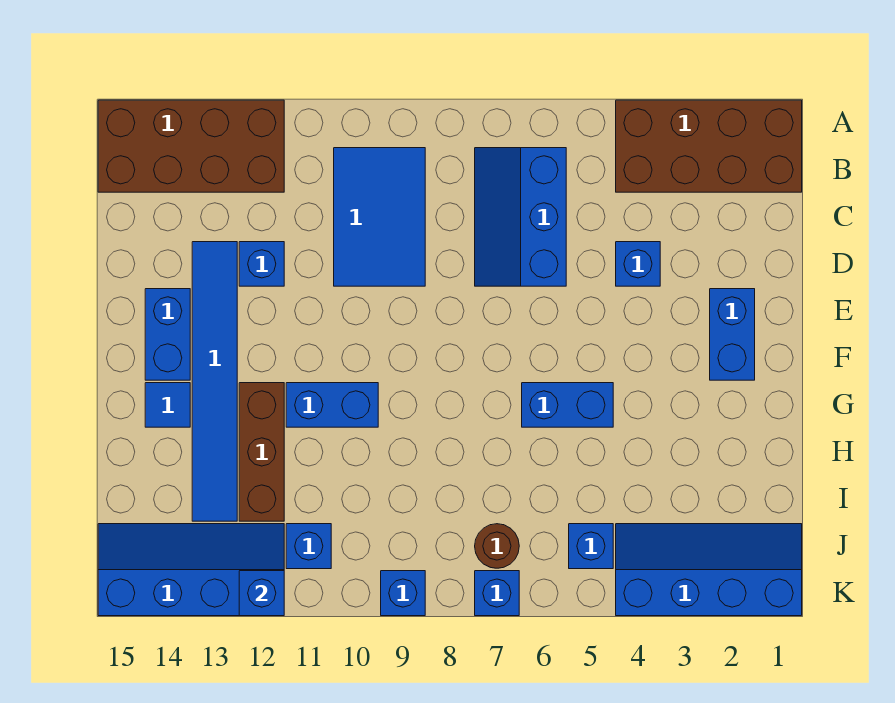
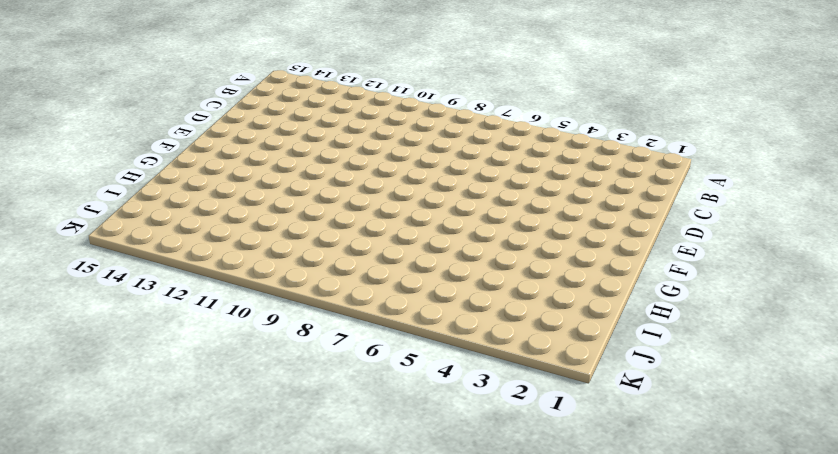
none -> brown brick A1:B4 level 1
none -> brown brick A12:B15 level 1
none -> blue slope B6:D7 level 1 top 6

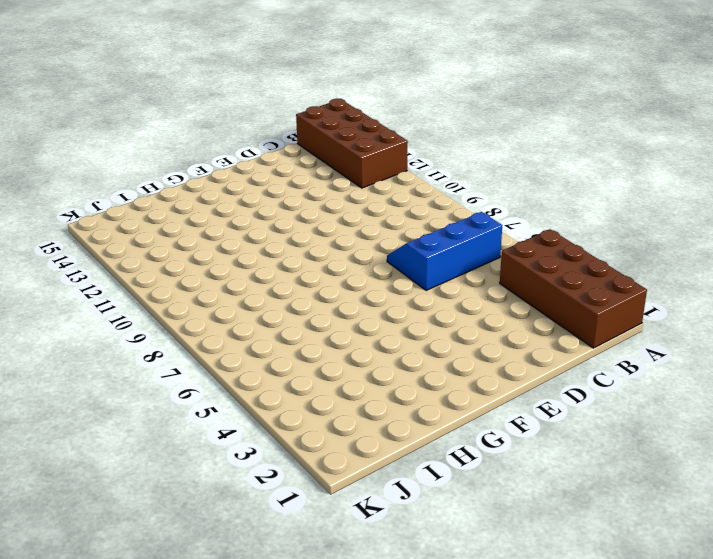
none -> blue tile B9:D10 level 1
none -> blue brick D4 level 1
none -> blue brick D12 level 1

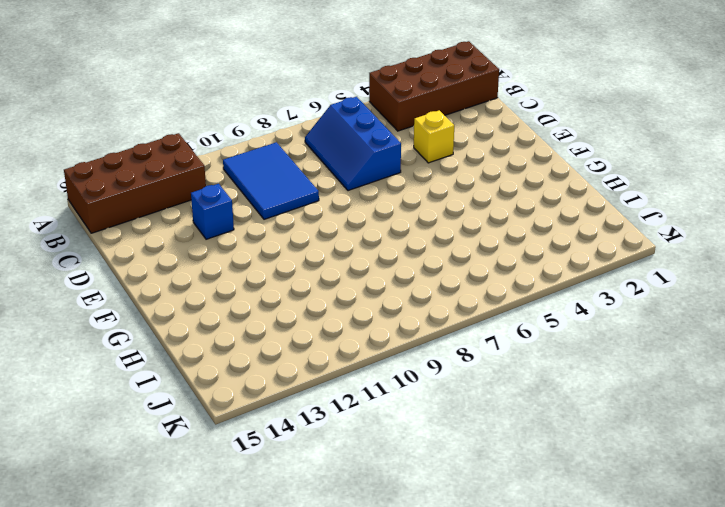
yellow brick D4 level 1 -> blue brick D4 level 1
none -> blue tile D13:I13 level 1
none -> blue brick E2:F2 level 1
none -> blue brick E14:F14 level 1

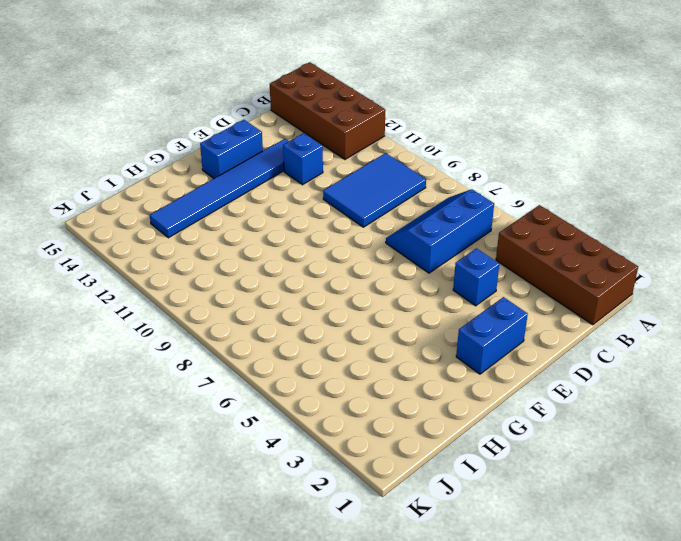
none -> blue brick G5:G6 level 1
none -> blue brick G10:G11 level 1
none -> brown brick G12:I12 level 1

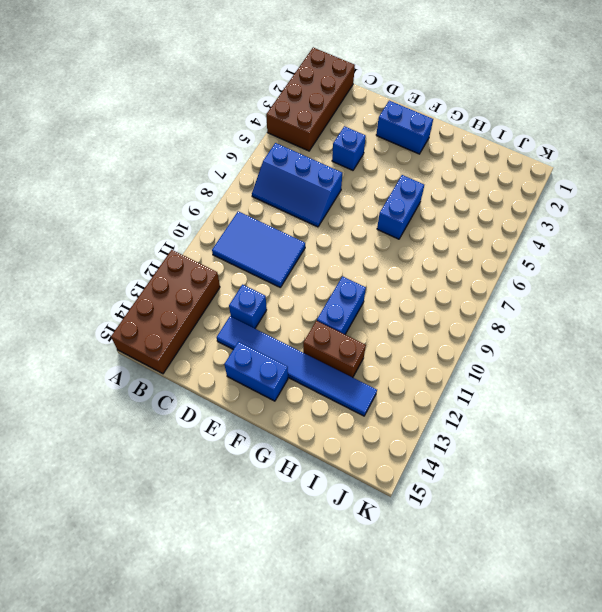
brown brick G12:H12 level 1 -> brown brick G12:I12 level 1
none -> blue tile G14 level 1
none -> blue slope J1:K4 level 1 top K
none -> blue brick J5 level 1

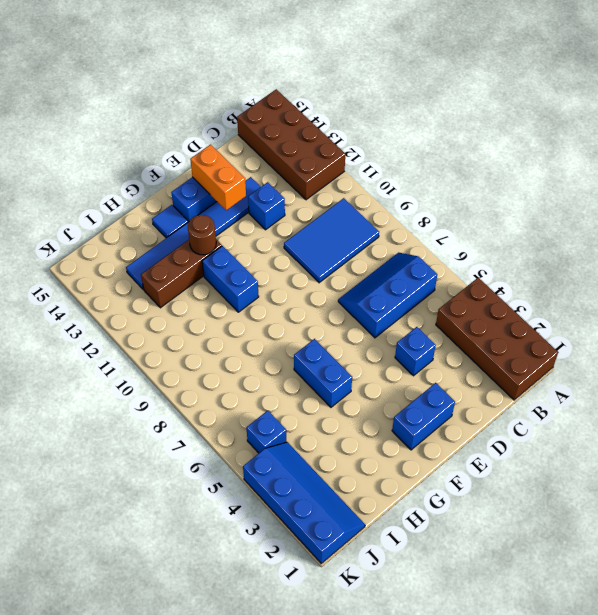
orange brick E13:E14 level 2 -> none
brown round brick G12 level 2 -> brown round brick J7 level 1
none -> blue brick J11 level 1
none -> blue slope J12:K15 level 1 top K
none -> blue brick K7 level 1

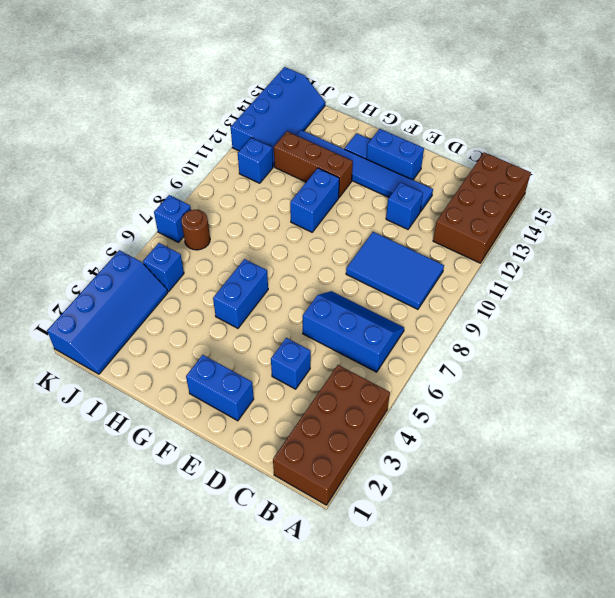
none -> blue brick K9 level 1
none -> blue brick K12 level 2

